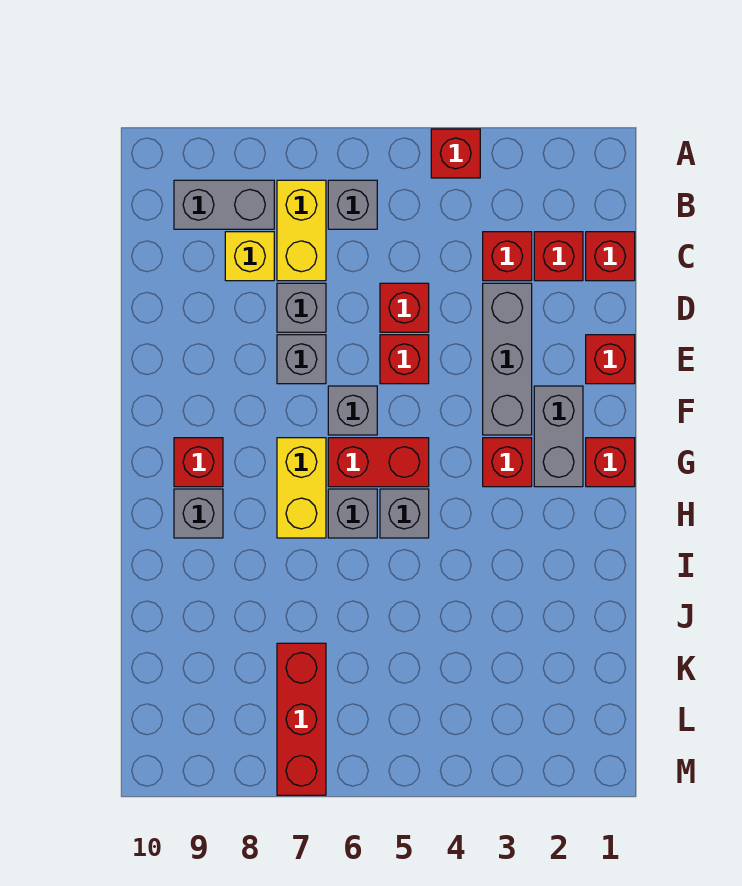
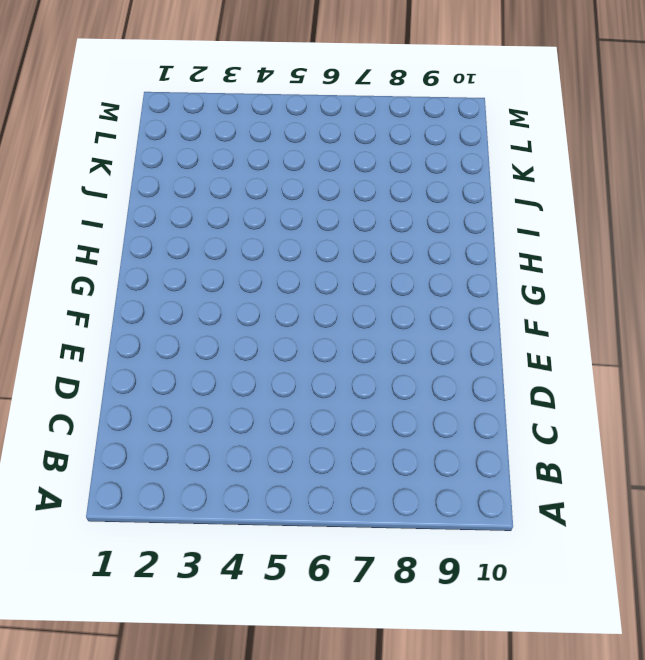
none -> red brick A4 level 1
none -> grey brick B6 level 1
none -> yellow brick B7:C7 level 1

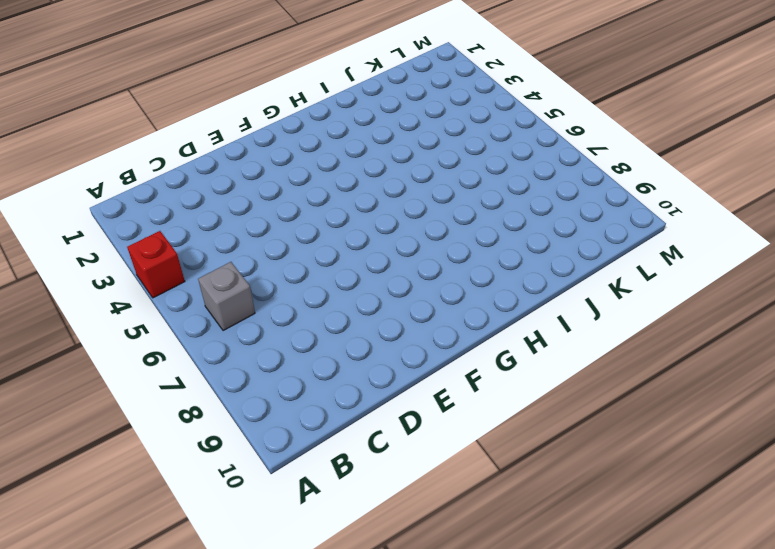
none -> yellow brick B7:C7 level 1
none -> grey brick B8:B9 level 1
none -> red brick C1 level 1

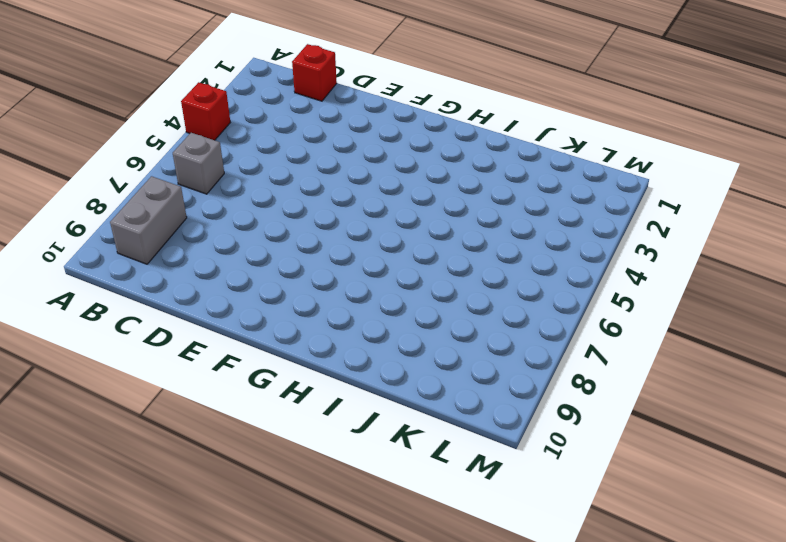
none -> yellow brick B7:C7 level 1
none -> red brick C2 level 1
none -> red brick C3 level 1

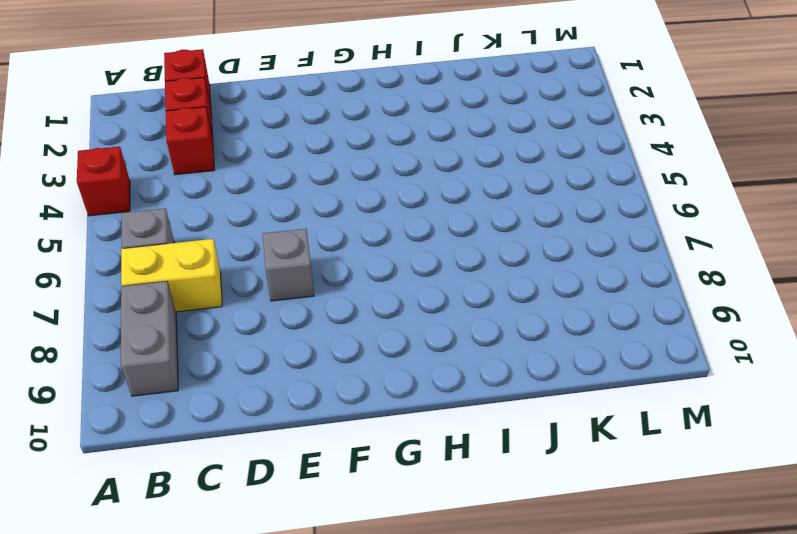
none -> yellow brick C8 level 1
none -> grey brick D3:F3 level 1
none -> red brick D5 level 1

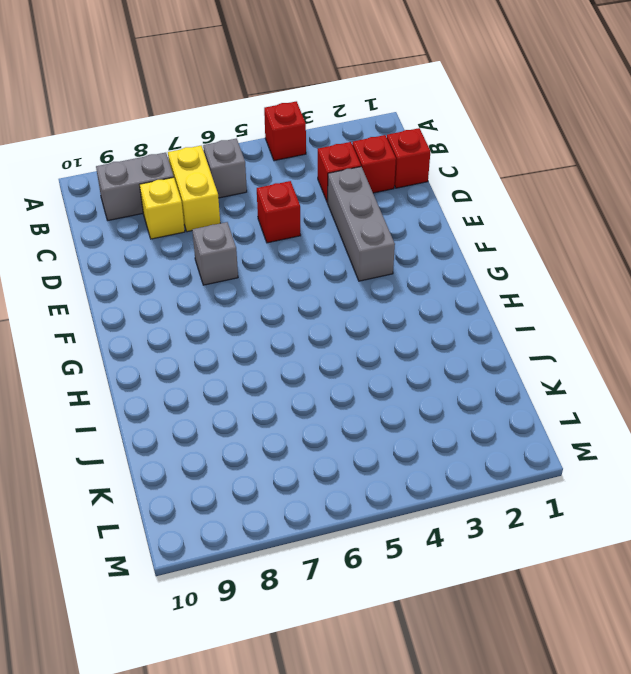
none -> grey brick D7 level 1
none -> red brick E1 level 1
none -> red brick E5 level 1

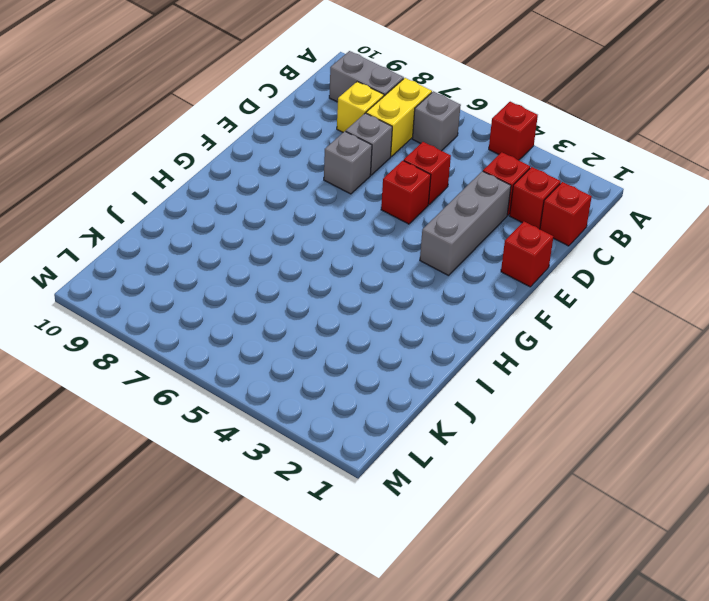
none -> grey brick F2:G2 level 1
none -> grey brick F6 level 1
none -> red brick G1 level 1

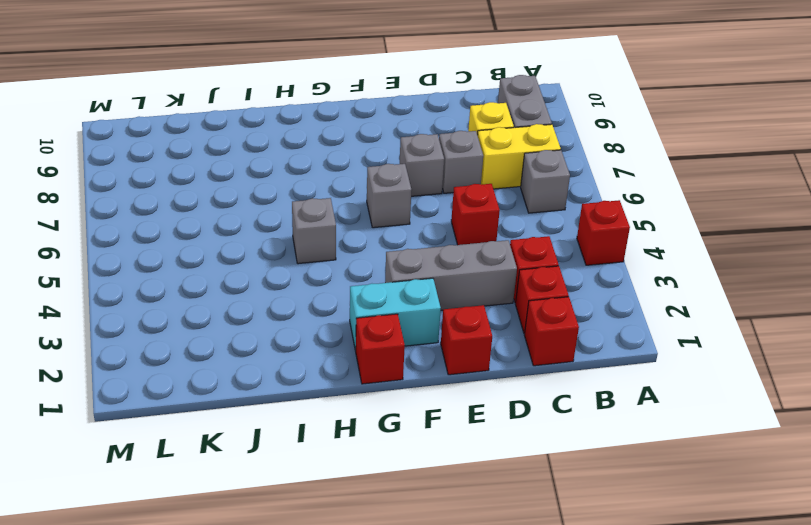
cyan brick F2:G2 level 1 -> grey brick F2:G2 level 1
none -> red brick E5 level 1
none -> red brick G3 level 1
none -> red brick G5:G6 level 1

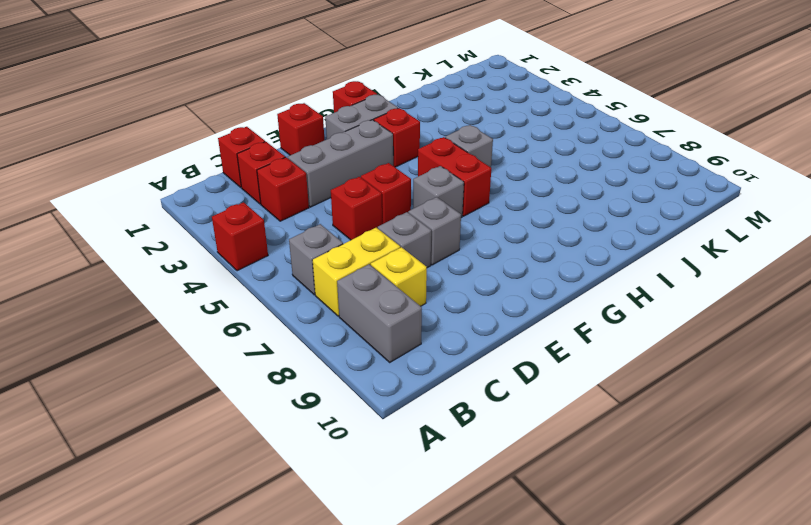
none -> yellow brick G7:H7 level 1
none -> red brick G9 level 1
none -> grey brick H6 level 1

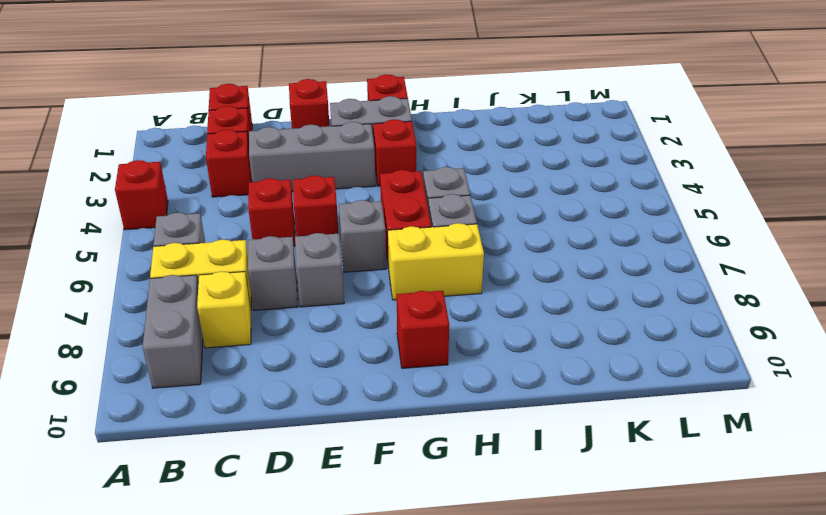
none -> grey brick H9 level 1
none -> red brick K7:M7 level 1

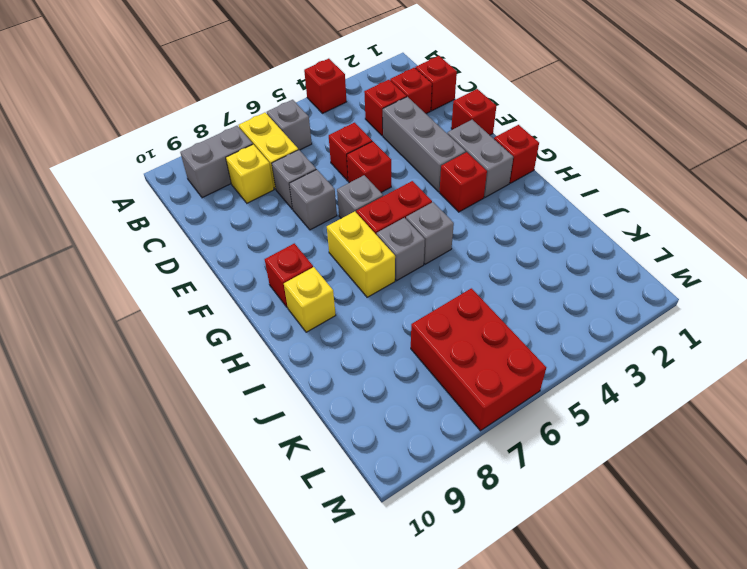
yellow brick H9 level 1 -> grey brick H9 level 1
red brick K6:M7 level 1 -> red brick K7:M7 level 1

